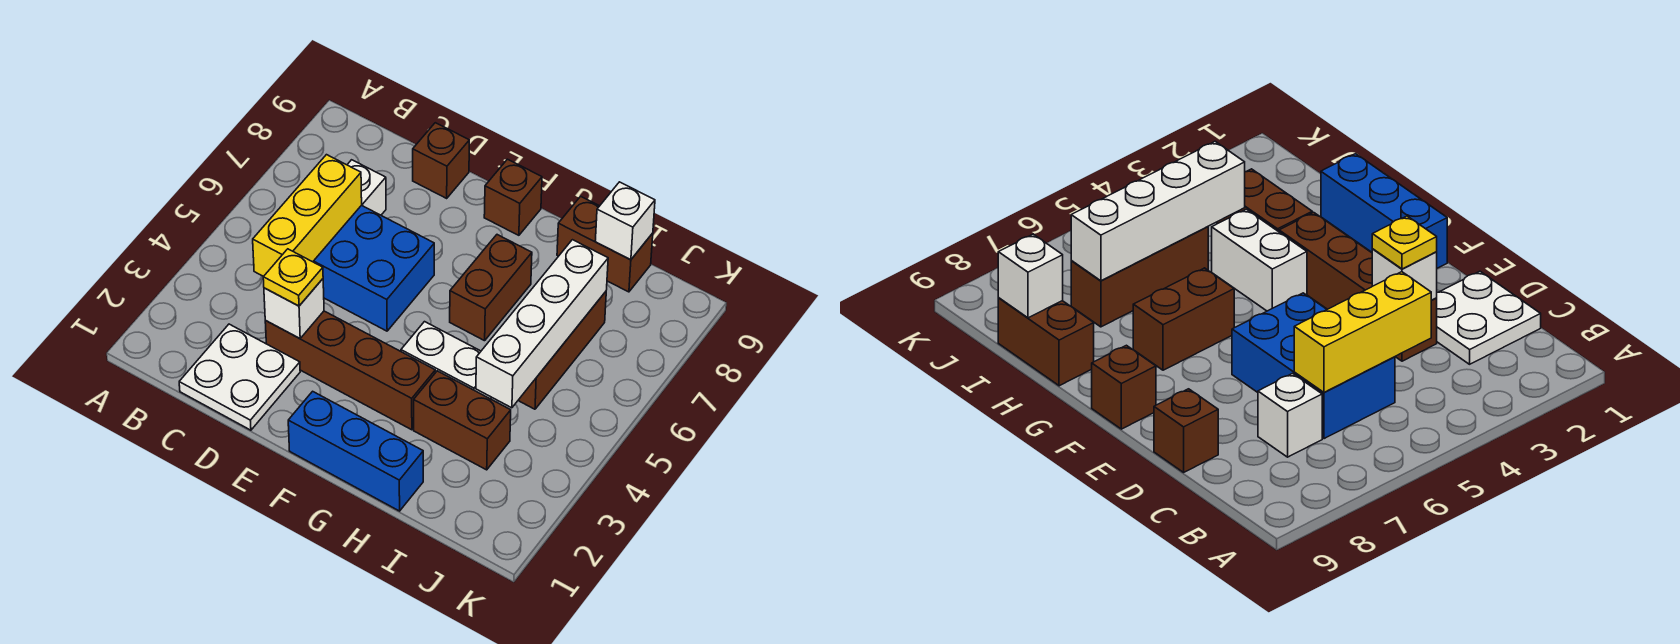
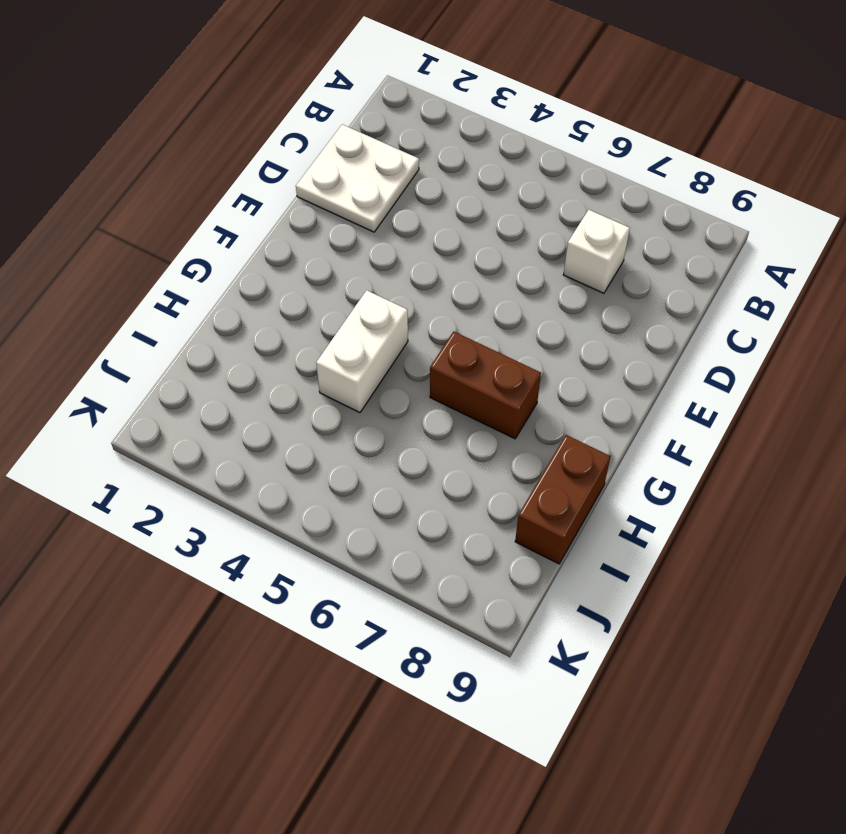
none -> blue brick C5:E6 level 1
none -> brown brick D3:G3 level 1
none -> brown brick D9 level 1

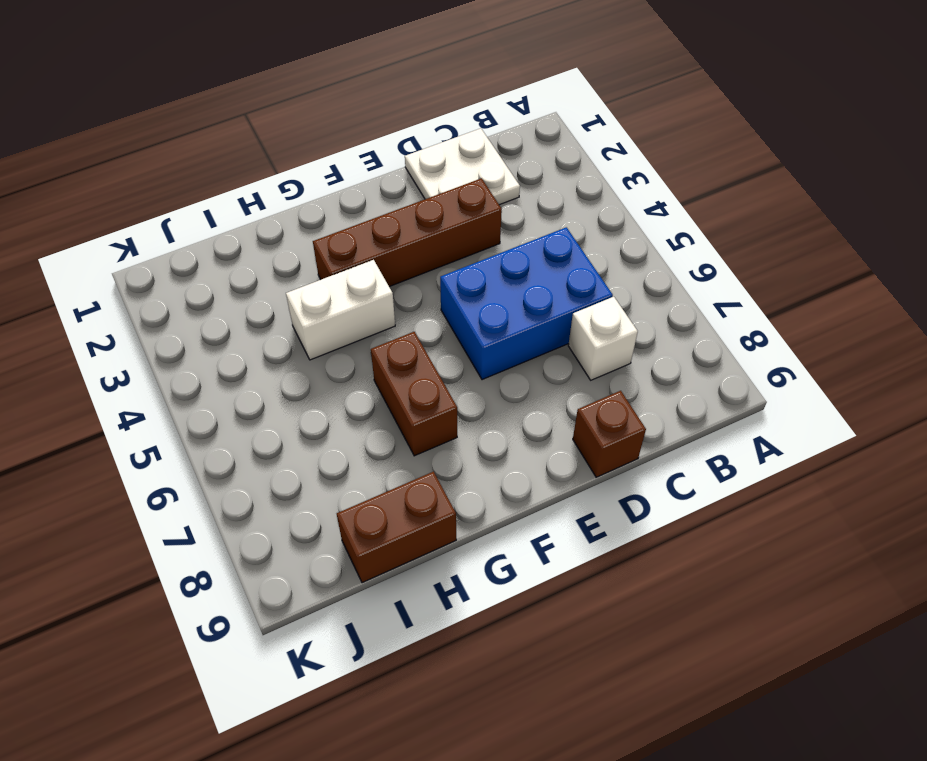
none -> blue brick F1:H1 level 1
none -> brown brick F9 level 1
none -> brown brick H3:I3 level 1

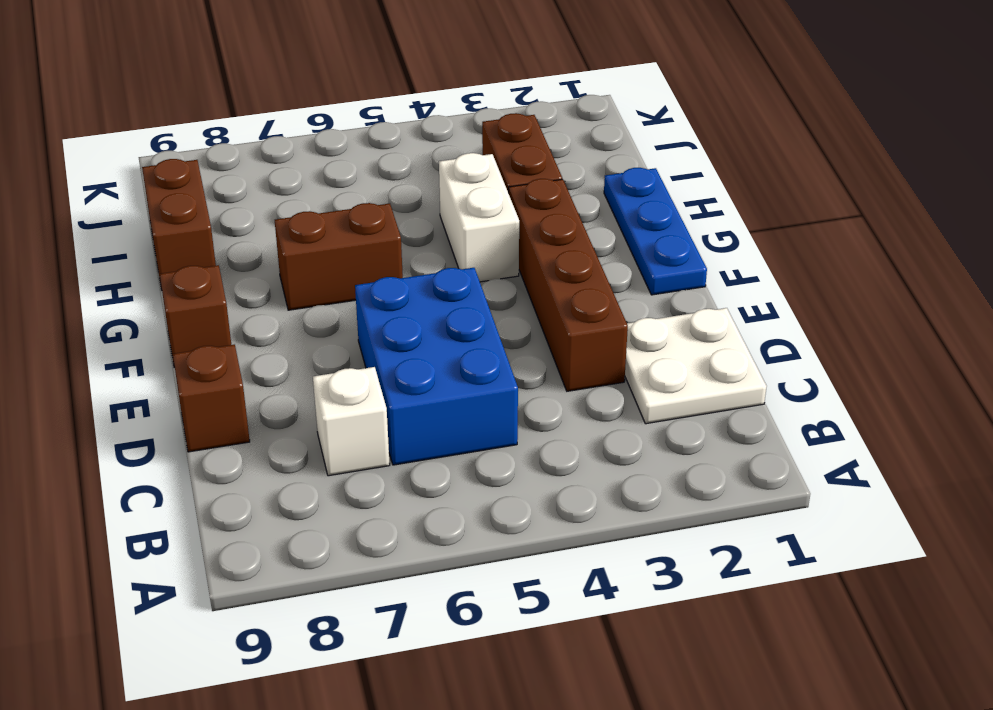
blue plate F1:H1 level 1 -> blue brick F1:H1 level 1
none -> brown brick I5:I7 level 1
none -> yellow brick C4:C6 level 2
none -> white brick D3 level 2

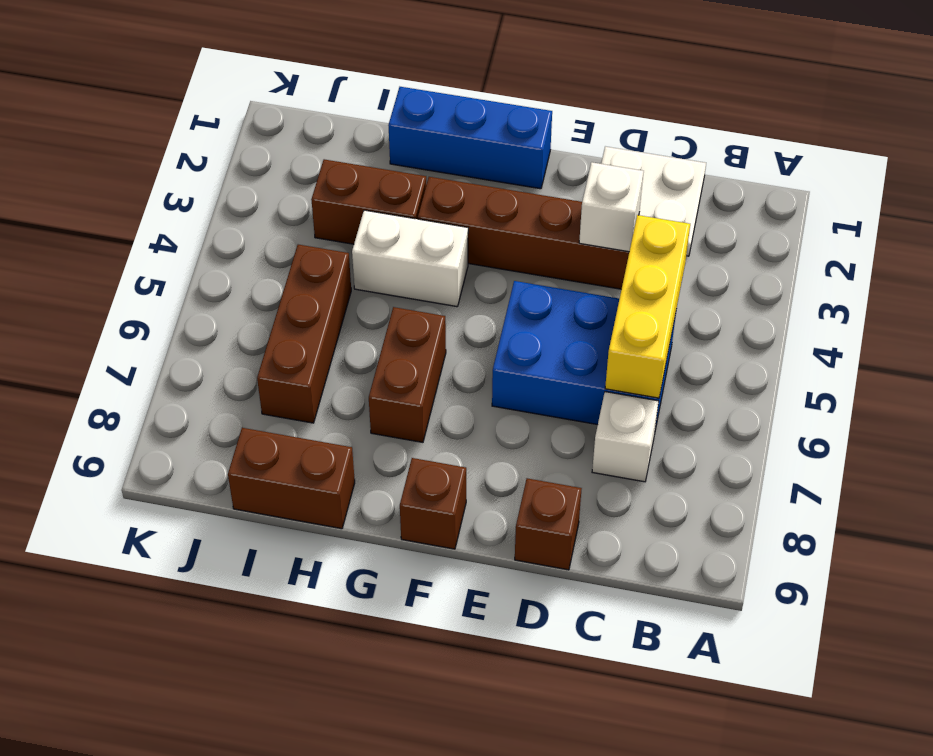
none -> white brick I4:I7 level 2
none -> white brick I9 level 2
none -> yellow plate D3 level 3

